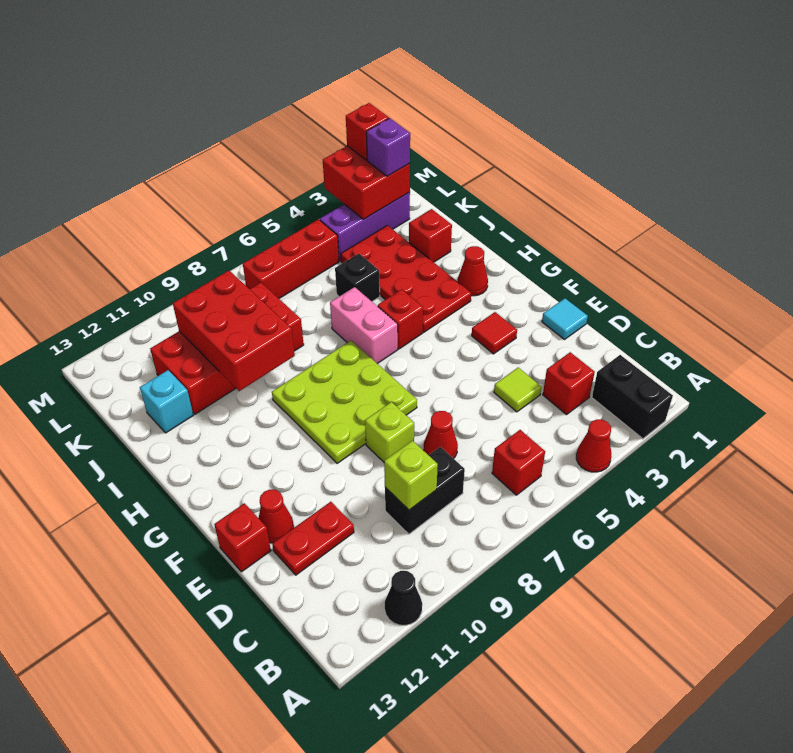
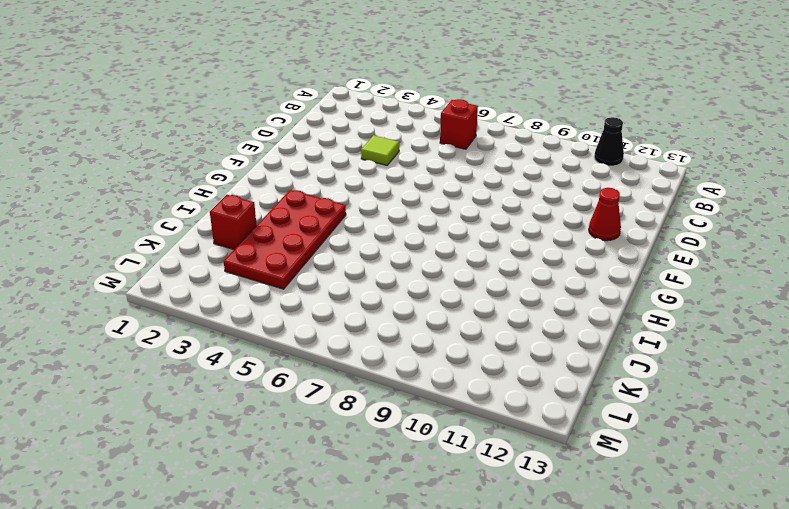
none -> black brick A2:B2 level 1
none -> red cone A4 level 1
none -> red brick C3 level 1
none -> black brick C8:C9 level 1

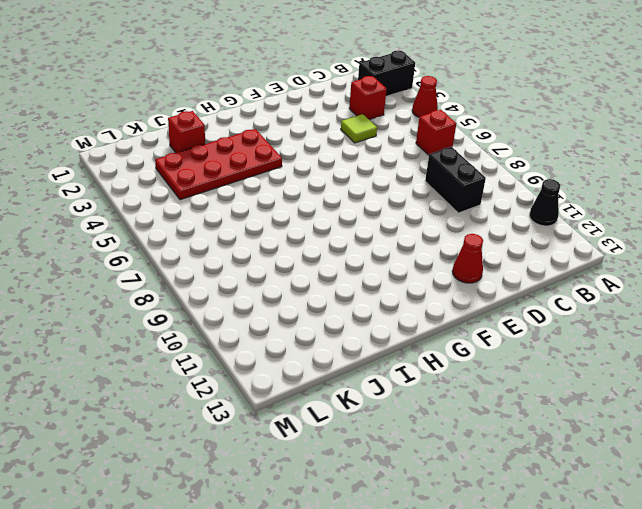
none -> red cone D7 level 1
none -> red plate D11:D12 level 1
none -> cyan tile E1 level 1
none -> lime brick E8 level 1

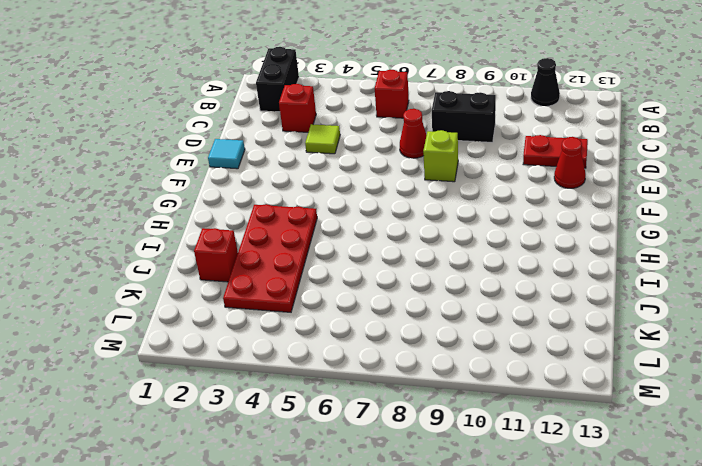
none -> red cone A4 level 1
none -> red brick E13 level 1
none -> red tile F3 level 1
none -> lime plate F7:H9 level 1

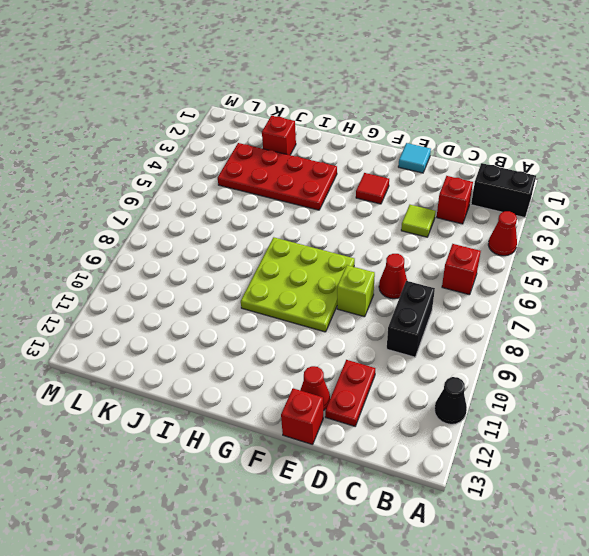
none -> red cone H2 level 1
none -> red brick H5 level 1
none -> pink brick H6:I6 level 1
none -> black brick J5 level 1

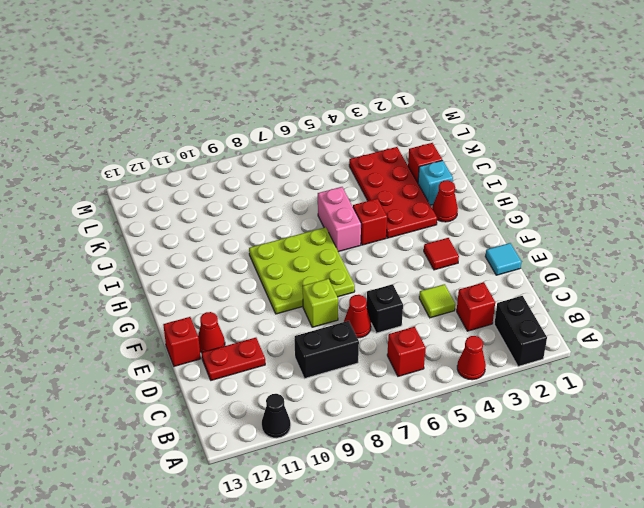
black brick D6 level 1 -> black brick J5 level 1
cyan brick I2 level 1 -> cyan brick J12 level 1
none -> red brick J8:K11 level 1
none -> purple brick L2:L4 level 1
none -> red brick L5:L7 level 1
none -> lime brick C9 level 2

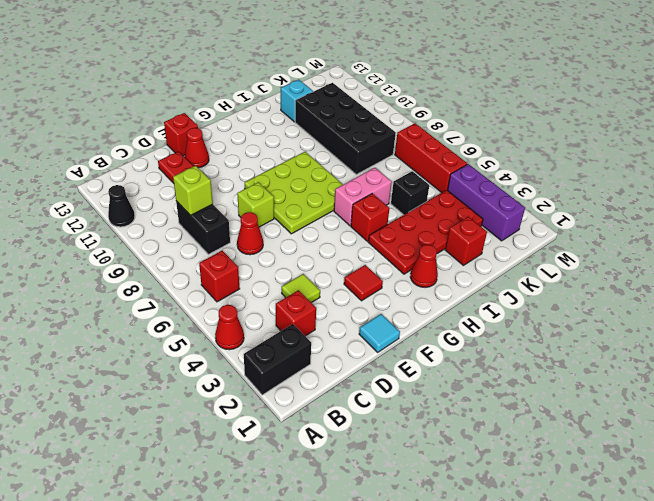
black brick J8:K11 level 1 -> red brick J8:K11 level 1
none -> red brick I9:K10 level 2
none -> red brick L2:M3 level 2
none -> purple brick L2 level 3
none -> red brick M2 level 3

